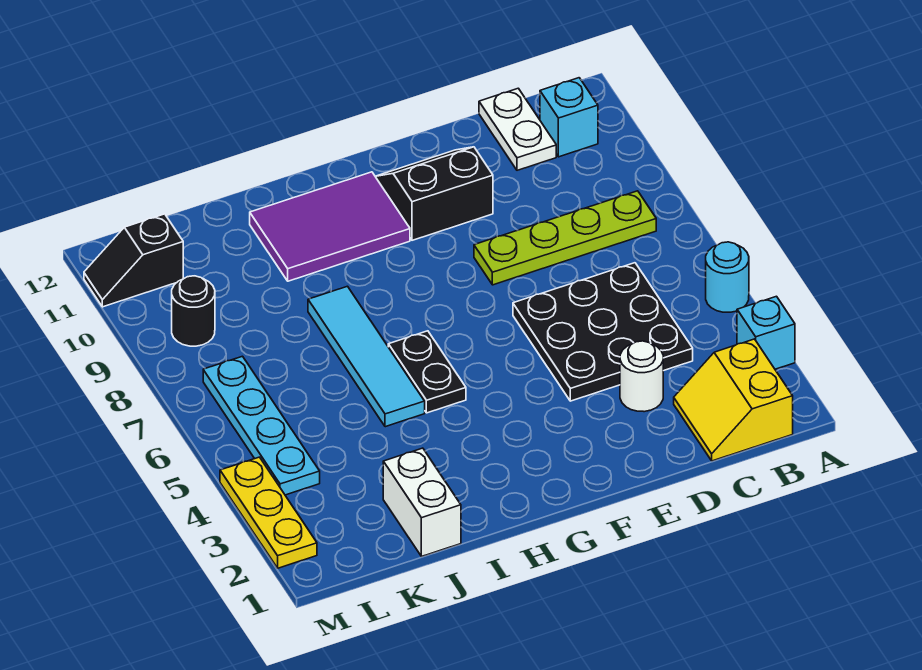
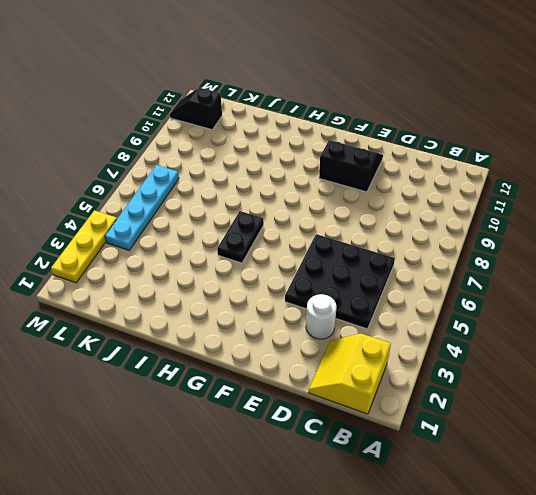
none -> cyan brick A3 level 1
none -> cyan round brick A5 level 1
none -> lime plate B8:E8 level 1

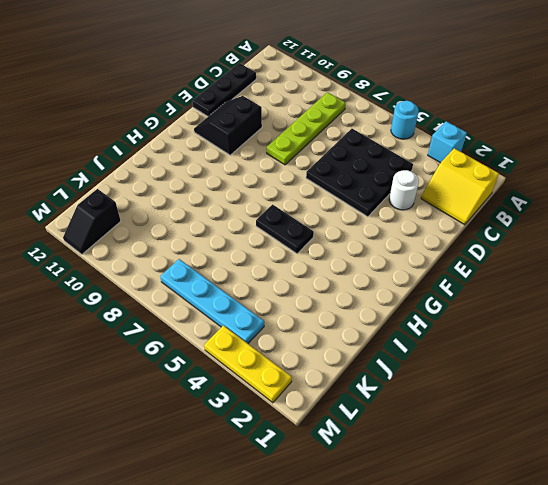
black plate C12:E12 level 1 -> white plate C11:C12 level 1
none -> cyan brick B11 level 1
none -> purple tile G10:I11 level 1
none -> cyan tile I5:I8 level 1

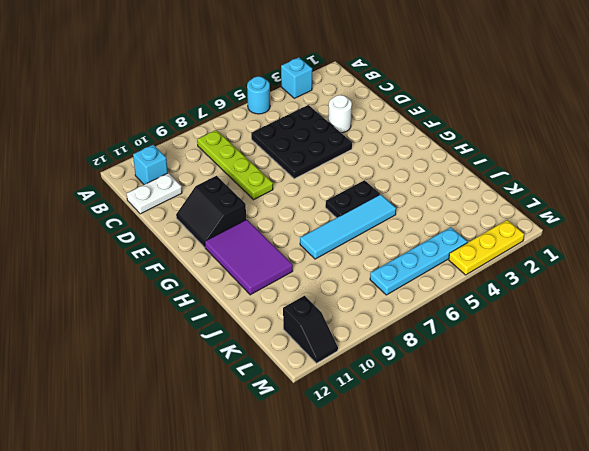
none -> yellow slope B1:C2 level 1 top B
none -> white brick J1:J2 level 1
none -> black round brick L9 level 1

